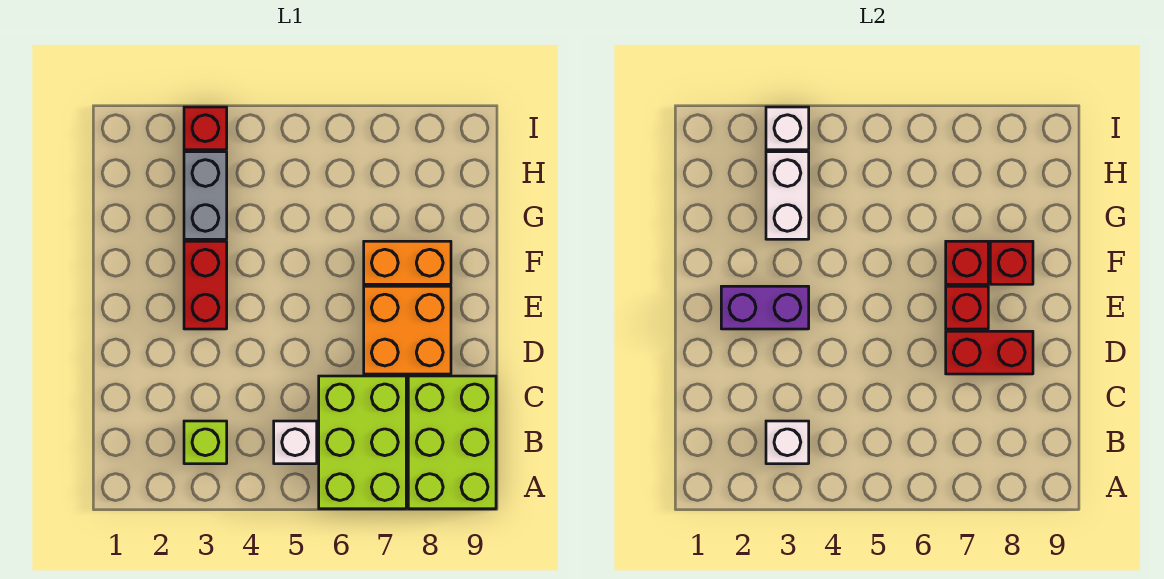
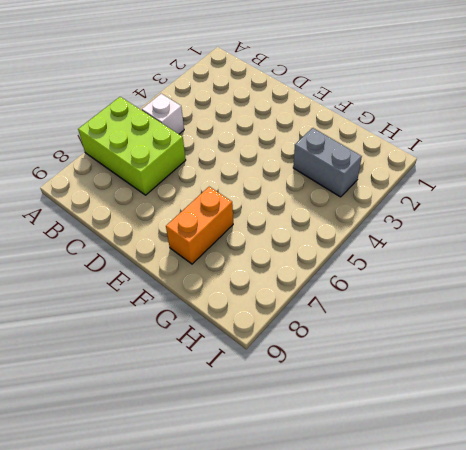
none -> lime brick A8:C9 level 1
none -> lime brick B3 level 1
none -> orange brick D7:E8 level 1

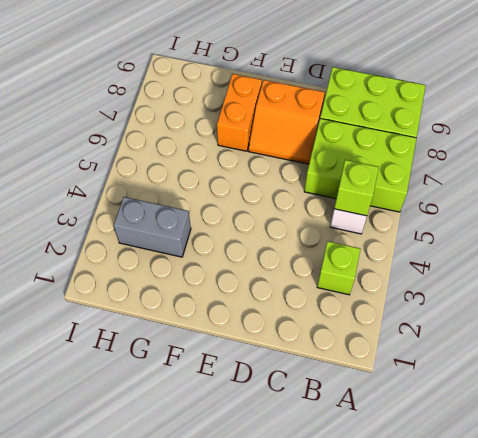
lime brick B5 level 2 -> none
orange slope D7:E8 level 1 top 8 -> orange brick D7:E8 level 1
none -> red brick E3:F3 level 1
none -> red brick I3 level 1
none -> white brick B3 level 2

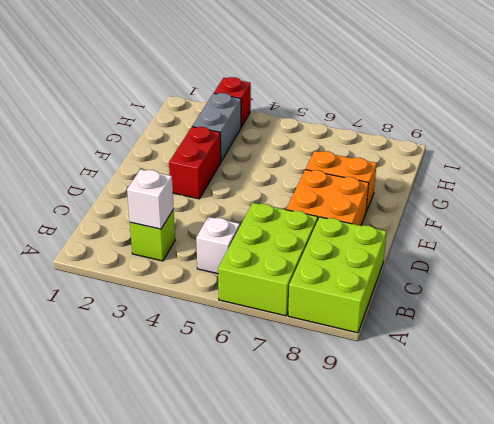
none -> red brick D7:D8 level 2
none -> purple brick E2:E3 level 2
none -> red brick E7 level 2

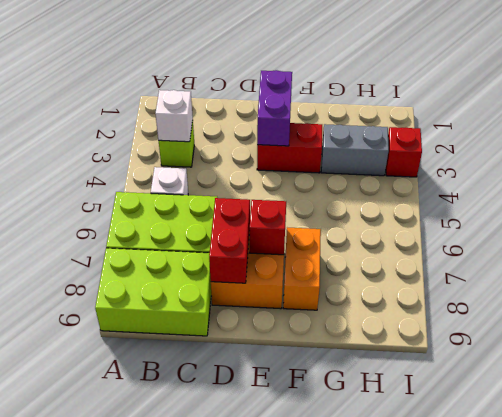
none -> red brick F7 level 2
none -> red brick F8 level 2
none -> white brick G3:H3 level 2

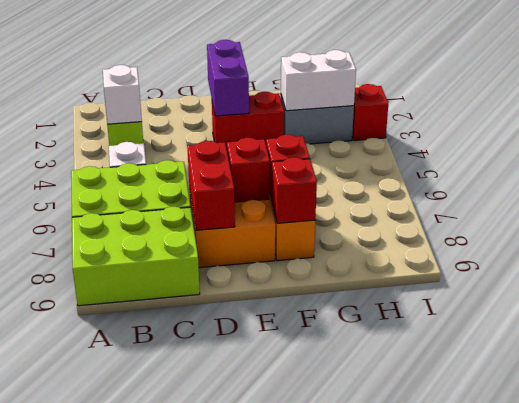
none -> white brick I3 level 2

